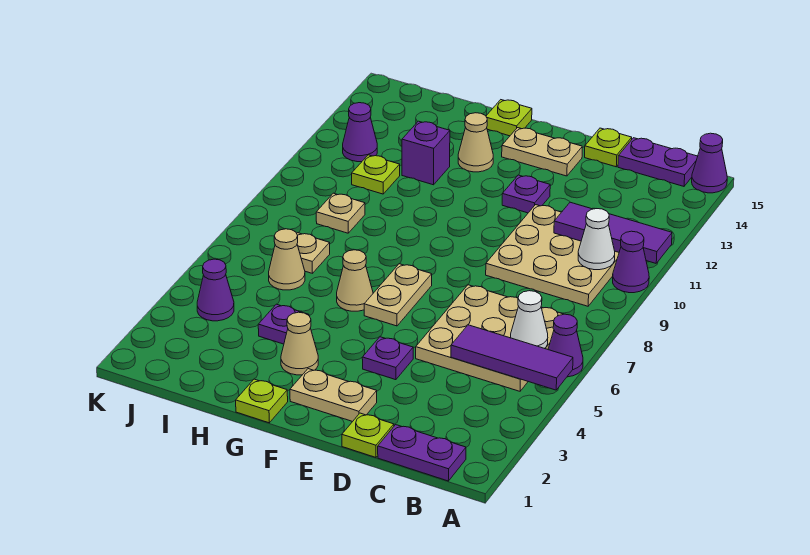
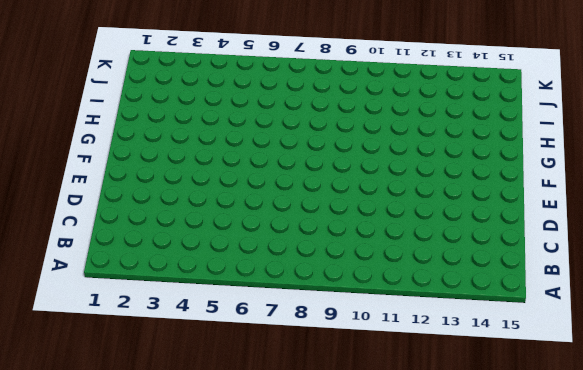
none -> purple cone A6 level 1
none -> purple cone A10 level 1
none -> purple cone A15 level 1
none -> purple plate B1:C1 level 1

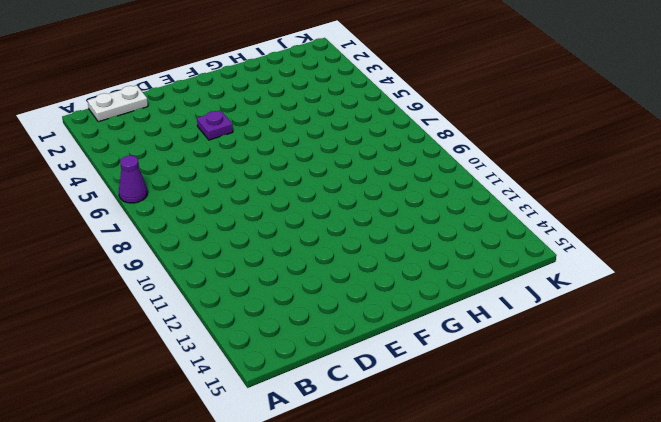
white plate B1:C1 level 1 -> purple plate B1:C1 level 1
none -> purple cone A10 level 1
none -> purple cone A15 level 1
none -> tan plate B5:D7 level 1
none -> tan plate B9:D11 level 1

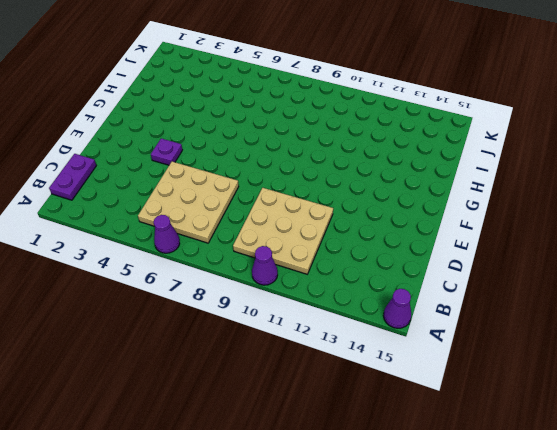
none -> purple plate B15:C15 level 1
none -> lime plate D1 level 1
none -> lime plate D15 level 1
none -> tan plate E2:F2 level 1

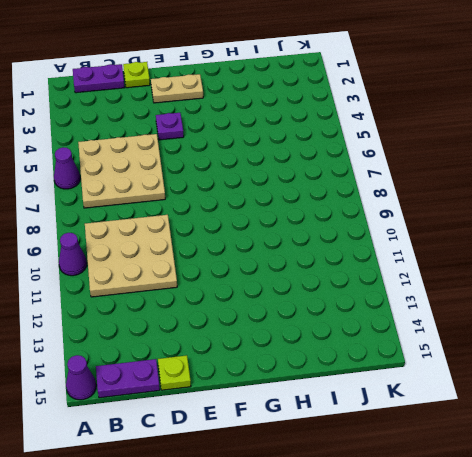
none -> purple plate E12 level 1
none -> tan plate E14:F14 level 1
none -> tan plate F6:F7 level 1
none -> lime plate G1 level 1

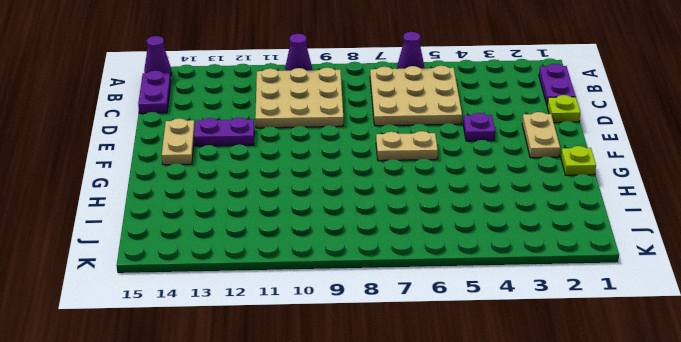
purple plate E12:E13 level 1 -> purple plate E12 level 1
none -> lime plate D15 level 1
none -> tan cone G3 level 1
none -> tan cone G6 level 1
none -> tan cone G13 level 1

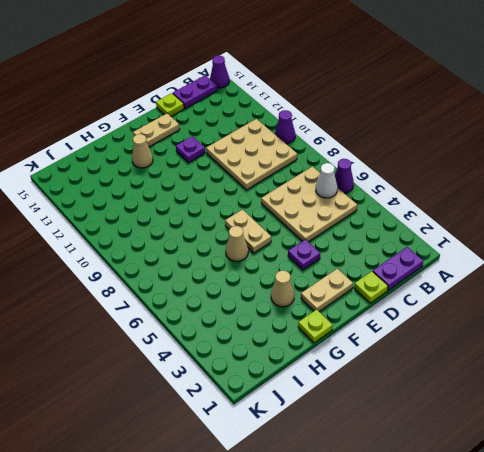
none -> lime plate G15 level 1
none -> purple plate H4 level 1
none -> purple brick H12 level 1
none -> tan cone I6 level 1

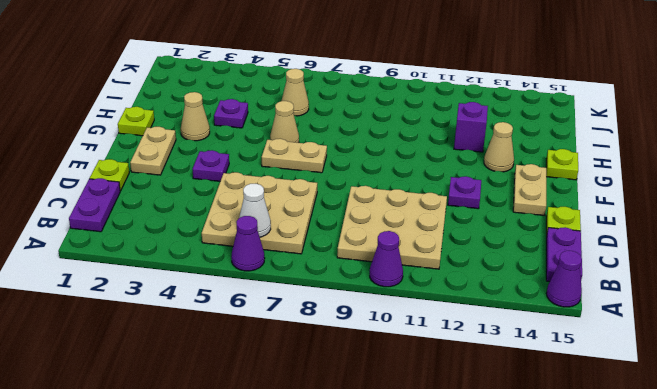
none -> tan plate I7 level 1
none -> tan plate I9 level 1
none -> lime plate I11 level 1
none -> purple cone J4 level 1

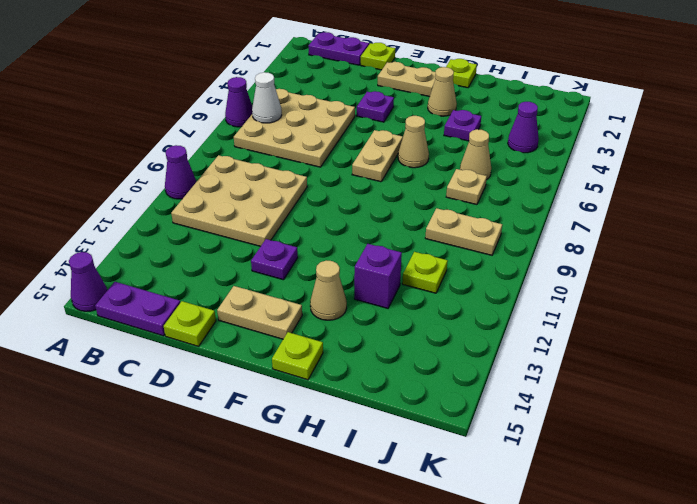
tan plate I9:J9 level 1 -> tan plate I9 level 1
none -> purple cone J12 level 1
none -> purple tile A5:C5 level 2
none -> purple tile A11:C11 level 2
none -> white cone B10 level 2

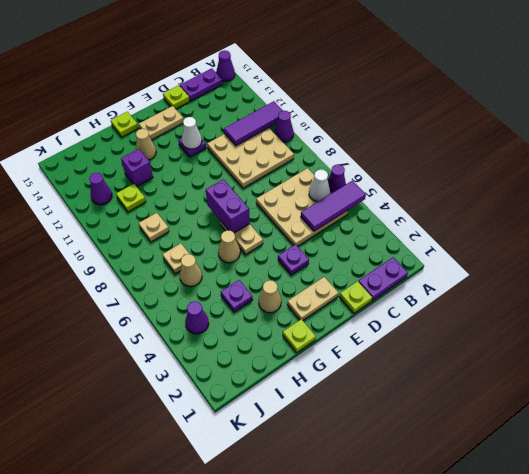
white cone E12 level 2 -> white cone B10 level 2
purple brick F7:F8 level 2 -> none

